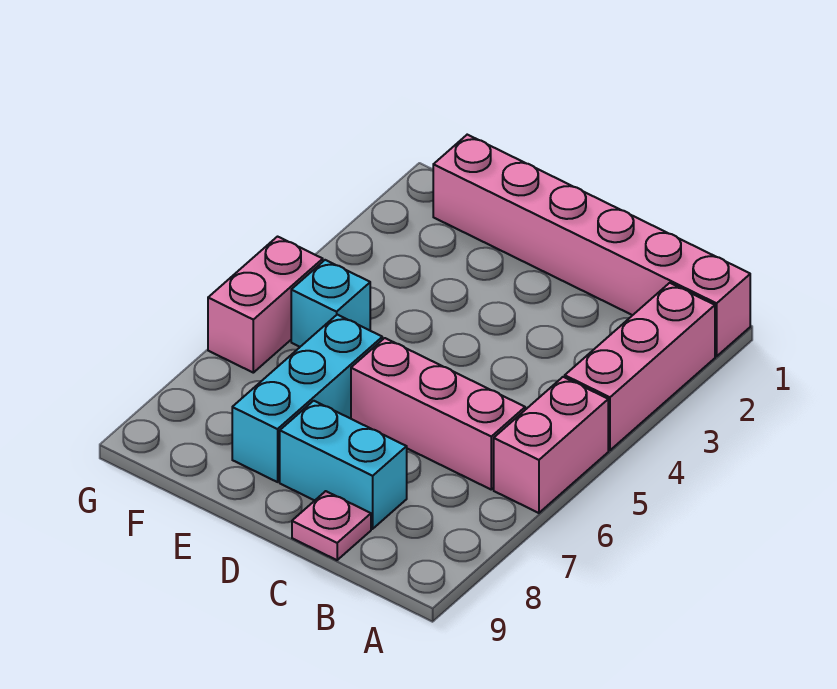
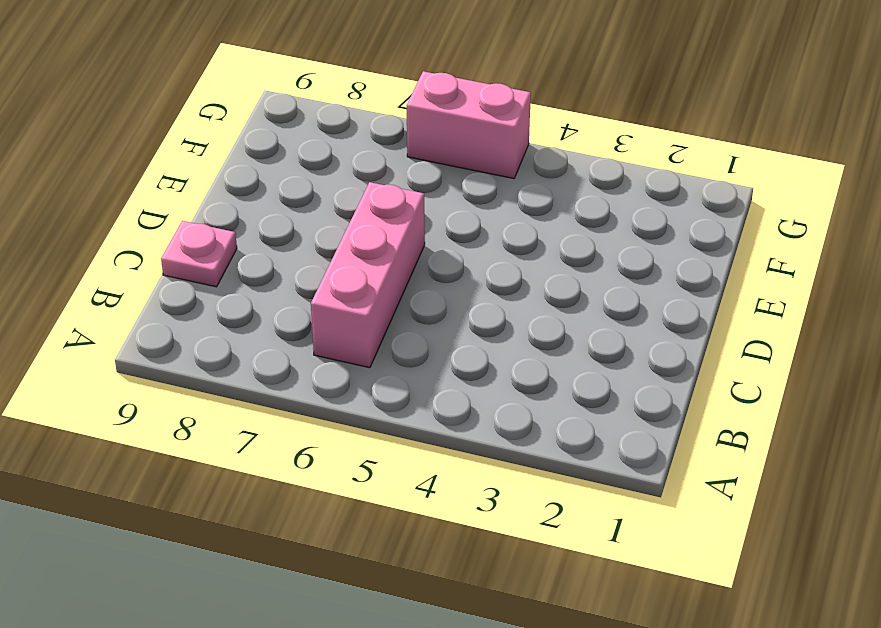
none -> pink brick A1:F1 level 1
none -> pink brick A2:A4 level 1

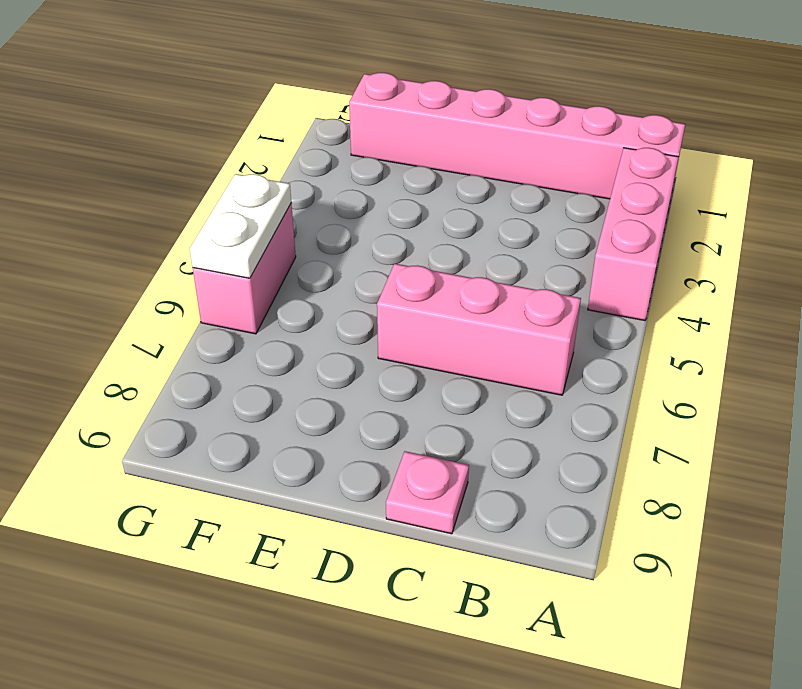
white plate G5:G6 level 2 -> none
none -> pink brick A5:A6 level 1
none -> cyan brick C8:D8 level 1

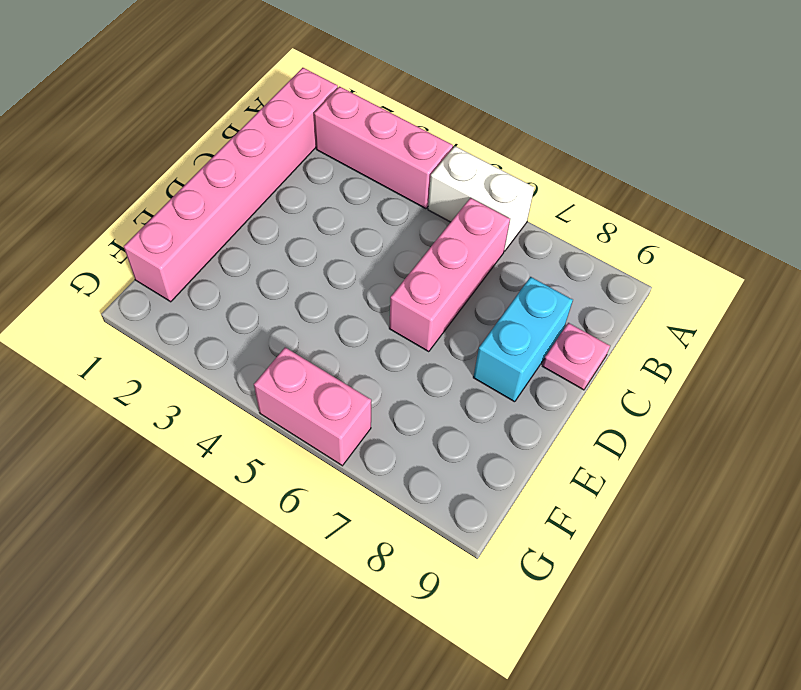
white brick A5:A6 level 1 -> pink brick A5:A6 level 1
none -> cyan brick E6:E8 level 1
none -> cyan brick F5 level 1

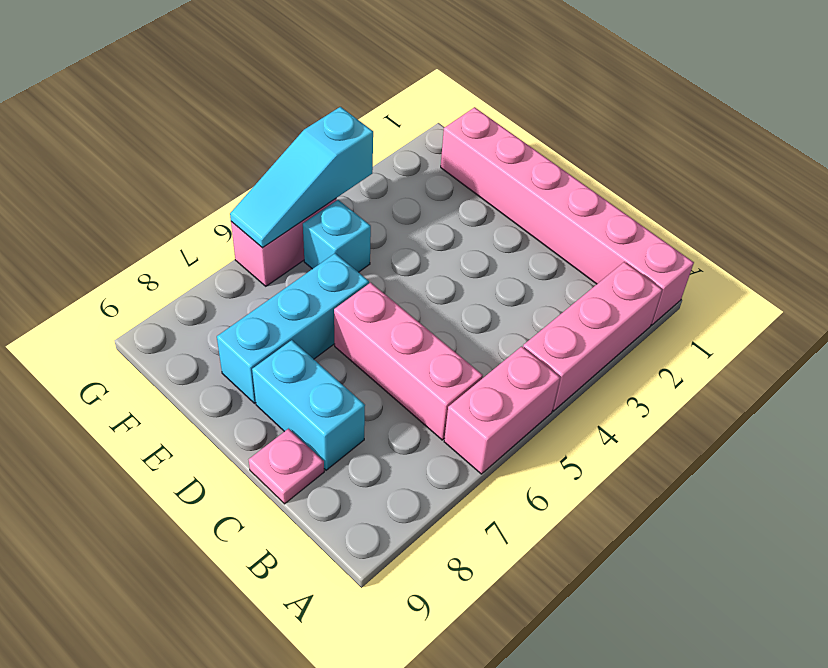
cyan slope G4:G6 level 2 top 4 -> none

